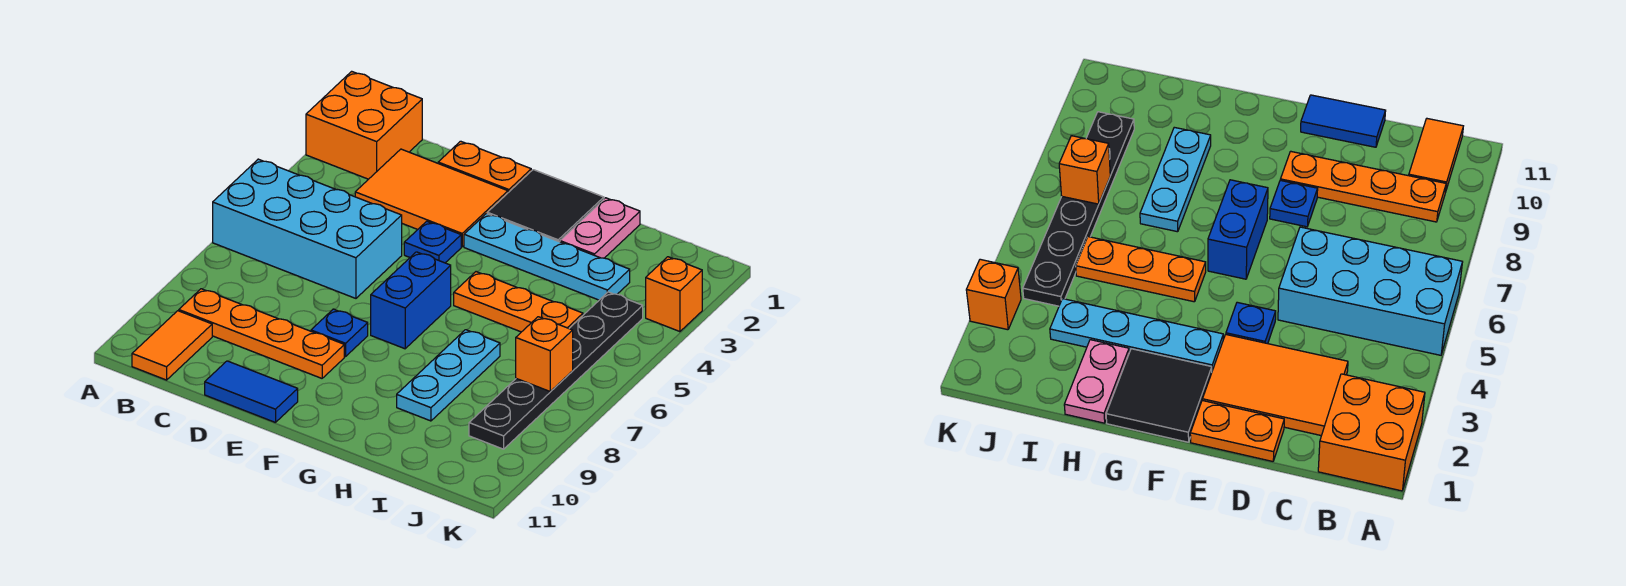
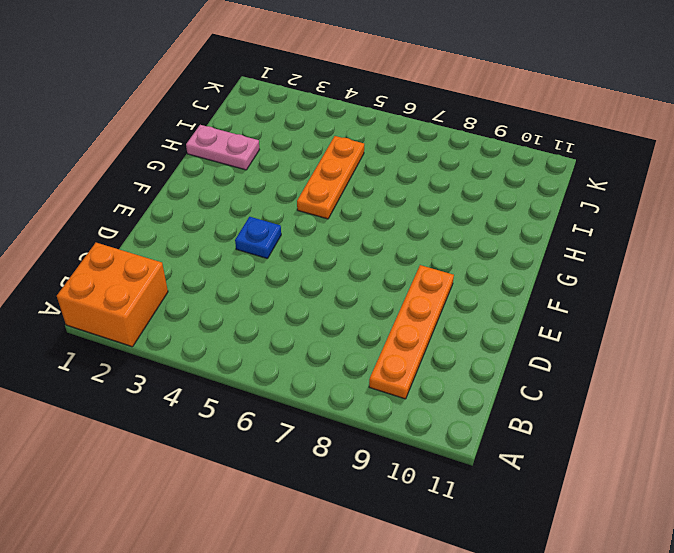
none -> cyan brick A5:D6 level 1
none -> orange tile B10:B11 level 1
none -> orange tile C2:E3 level 1

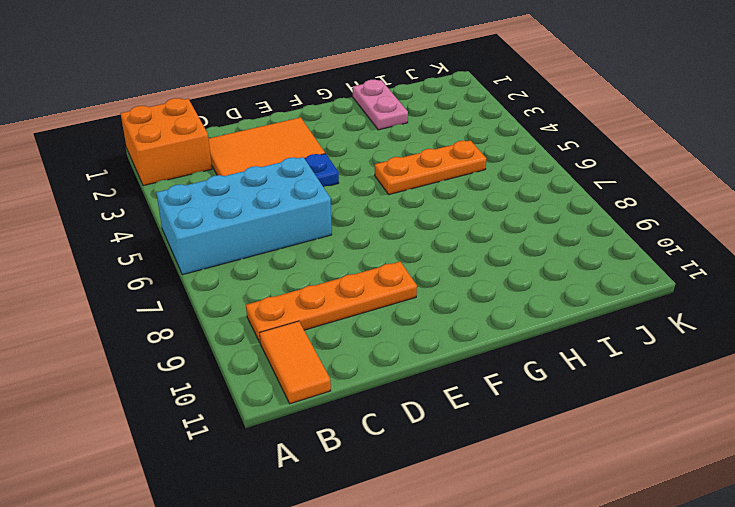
none -> orange plate D1:E1 level 1
none -> blue tile D11:E11 level 1
none -> blue plate E8 level 1

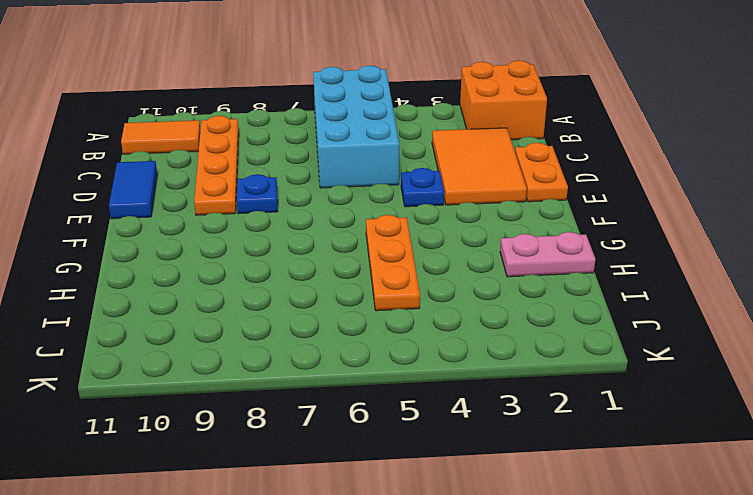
none -> black tile F1:G2 level 1
none -> cyan plate F3:I3 level 1
none -> blue brick F6:F7 level 1

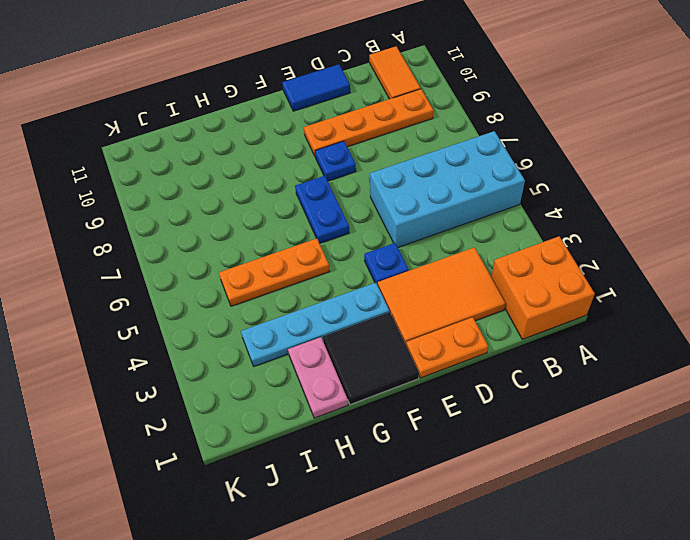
blue plate F6:F7 level 1 -> blue brick F6:F7 level 1
none -> cyan plate H7:H9 level 1
none -> black plate J4:J9 level 1
none -> orange brick K3 level 1

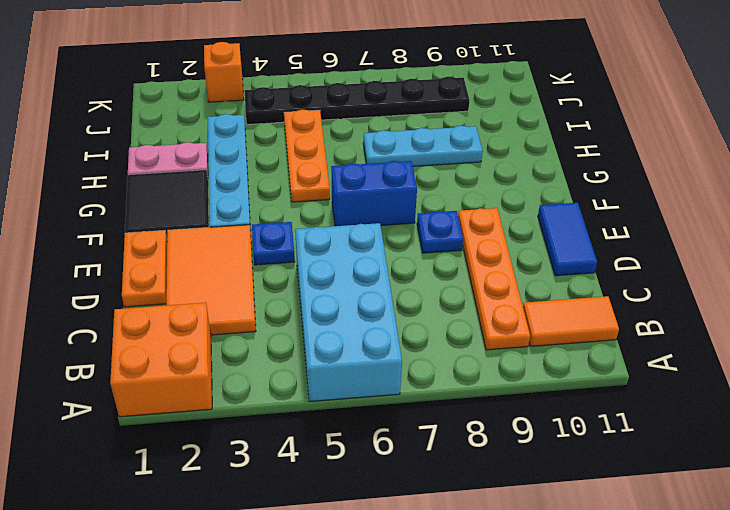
none -> orange brick J7 level 2

